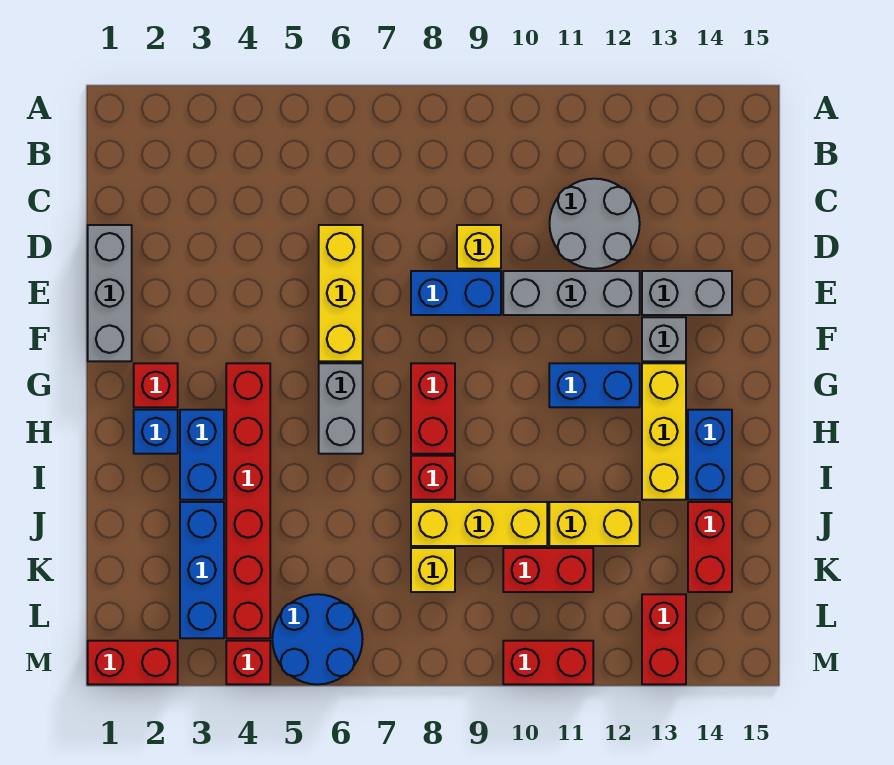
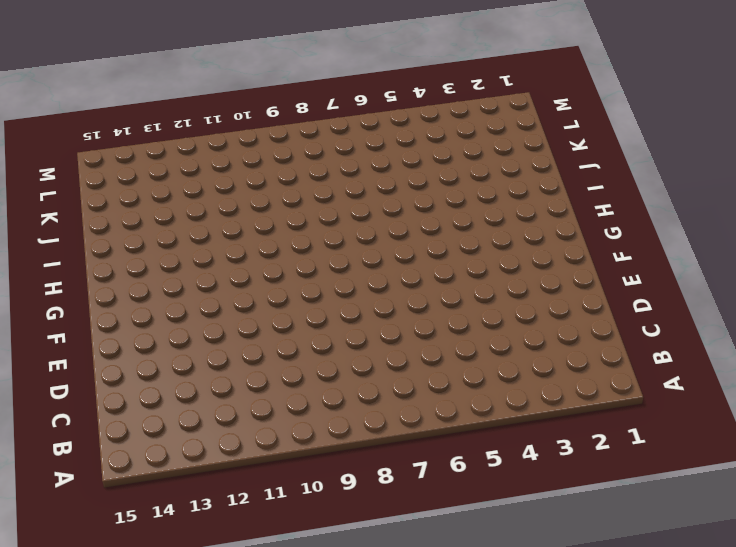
none -> grey round brick C11:D12 level 1
none -> grey brick D1:F1 level 1
none -> yellow brick D6:F6 level 1

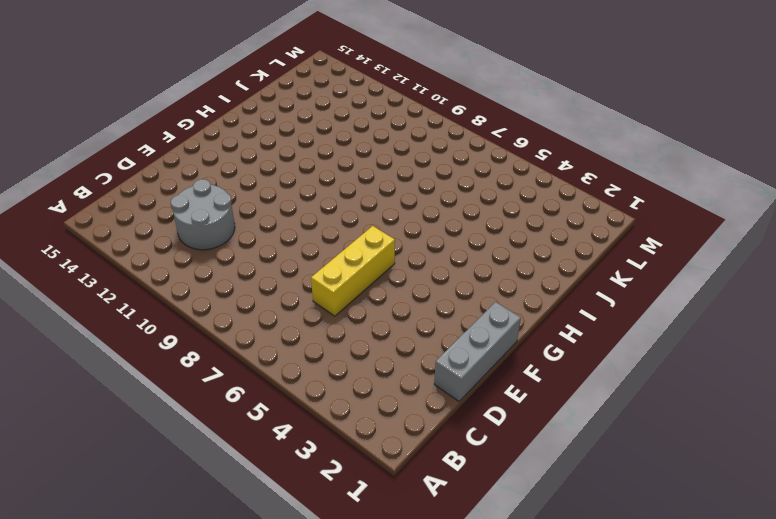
none -> yellow brick D9 level 1
none -> blue brick E8:E9 level 1
none -> grey brick E10:E12 level 1

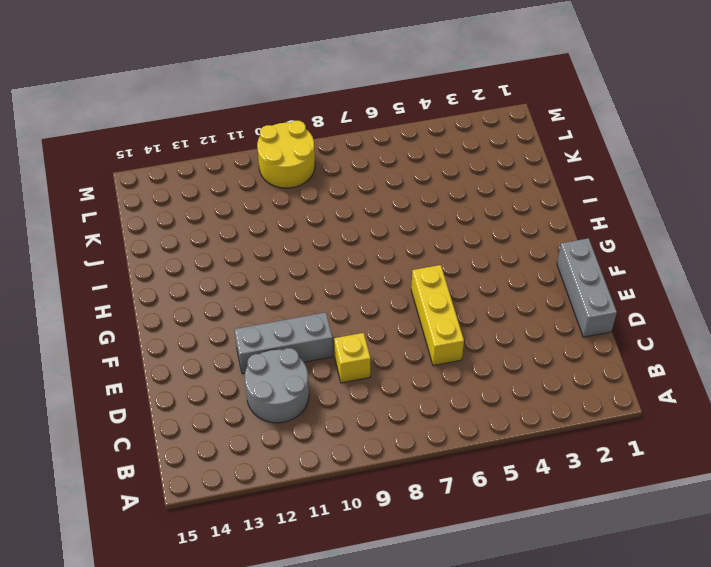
yellow round brick L9:M10 level 1 -> red brick M10:M11 level 1
none -> blue brick E8:E9 level 1
none -> grey brick E13:E14 level 1
none -> grey brick F13 level 1

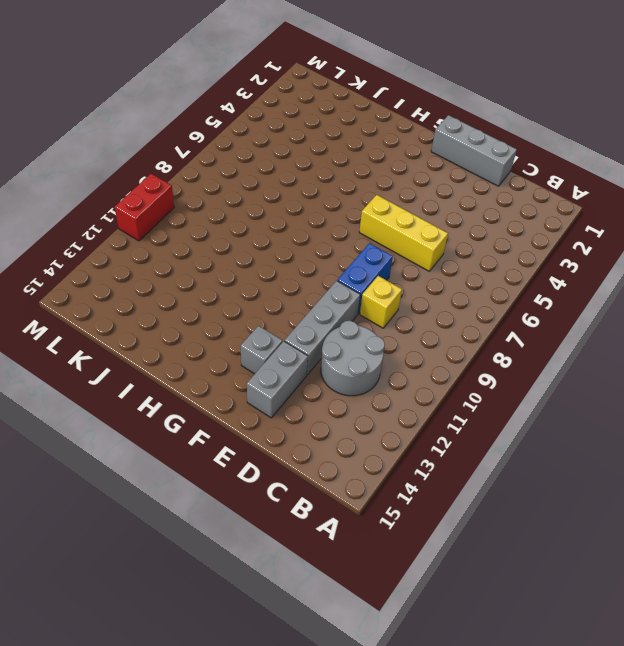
none -> red brick G2 level 1
none -> red brick G4:L4 level 1
none -> grey brick G6:H6 level 1

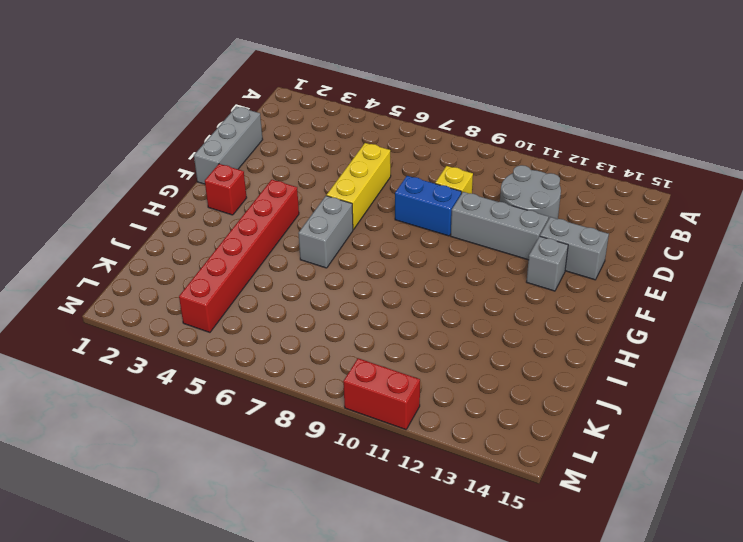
none -> red brick G8:H8 level 1
none -> blue brick G11:G12 level 1
none -> yellow brick G13:I13 level 1

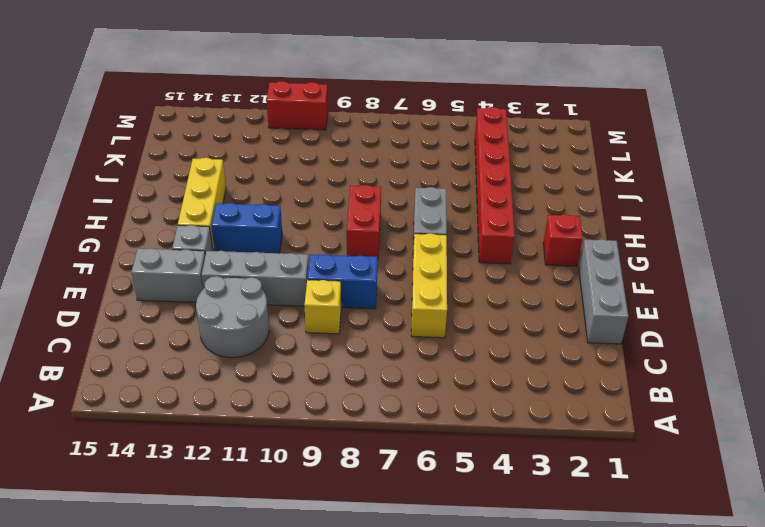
none -> blue brick H2 level 1
none -> blue brick H3:I3 level 1
none -> blue brick H14:I14 level 1

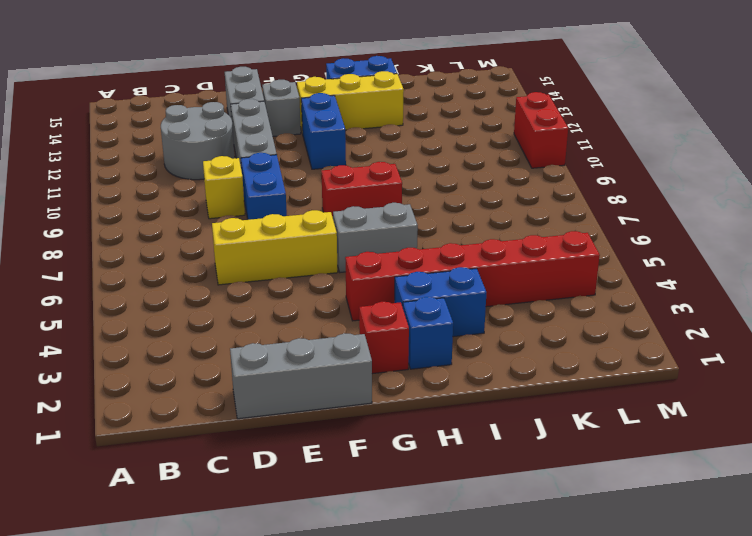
none -> red brick I8 level 1
none -> blue brick J3:L3 level 1
none -> yellow brick J8:J10 level 1

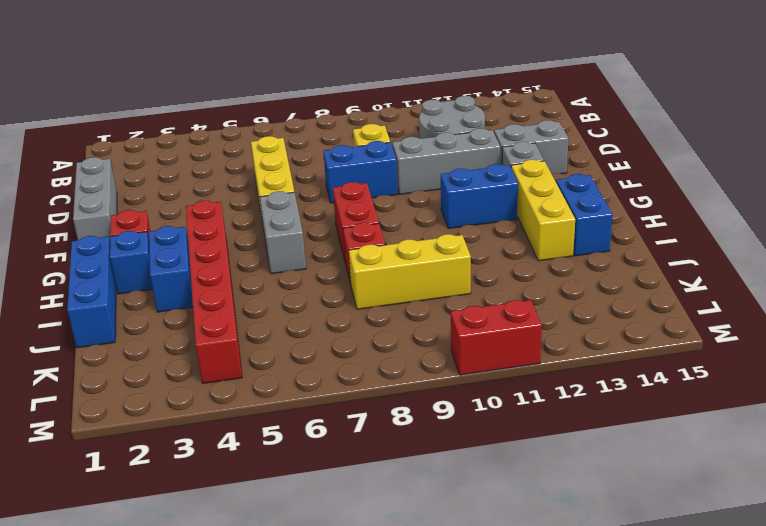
blue brick H1:J1 level 1 -> blue brick J3:L3 level 1
none -> yellow brick J11:J12 level 1
none -> red brick J14:K14 level 1
none -> yellow brick K8 level 1

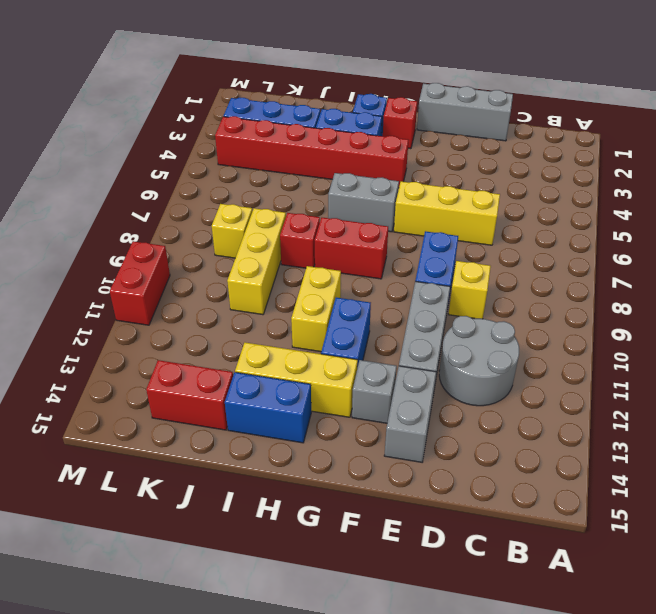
yellow brick H10:H11 level 1 -> yellow brick J11:J12 level 1
none -> red brick K10:K11 level 1
none -> blue round brick L5:M6 level 1
none -> red brick L13:M13 level 1

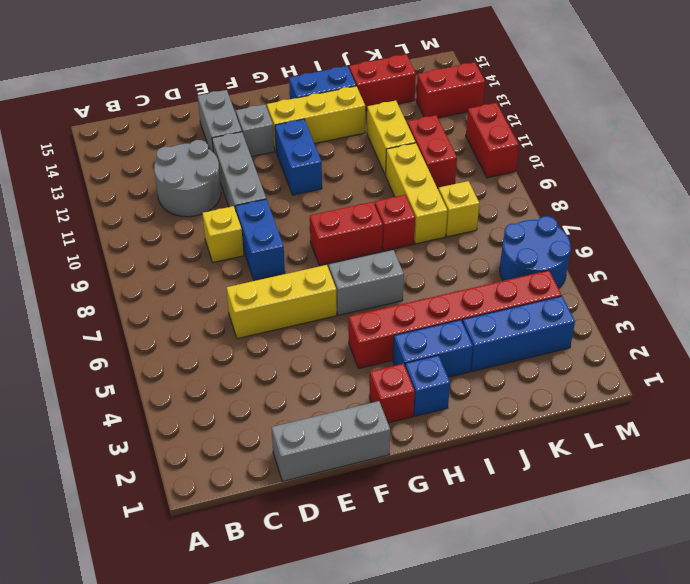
none -> red brick M1:M2 level 1
none -> red brick M4 level 1

